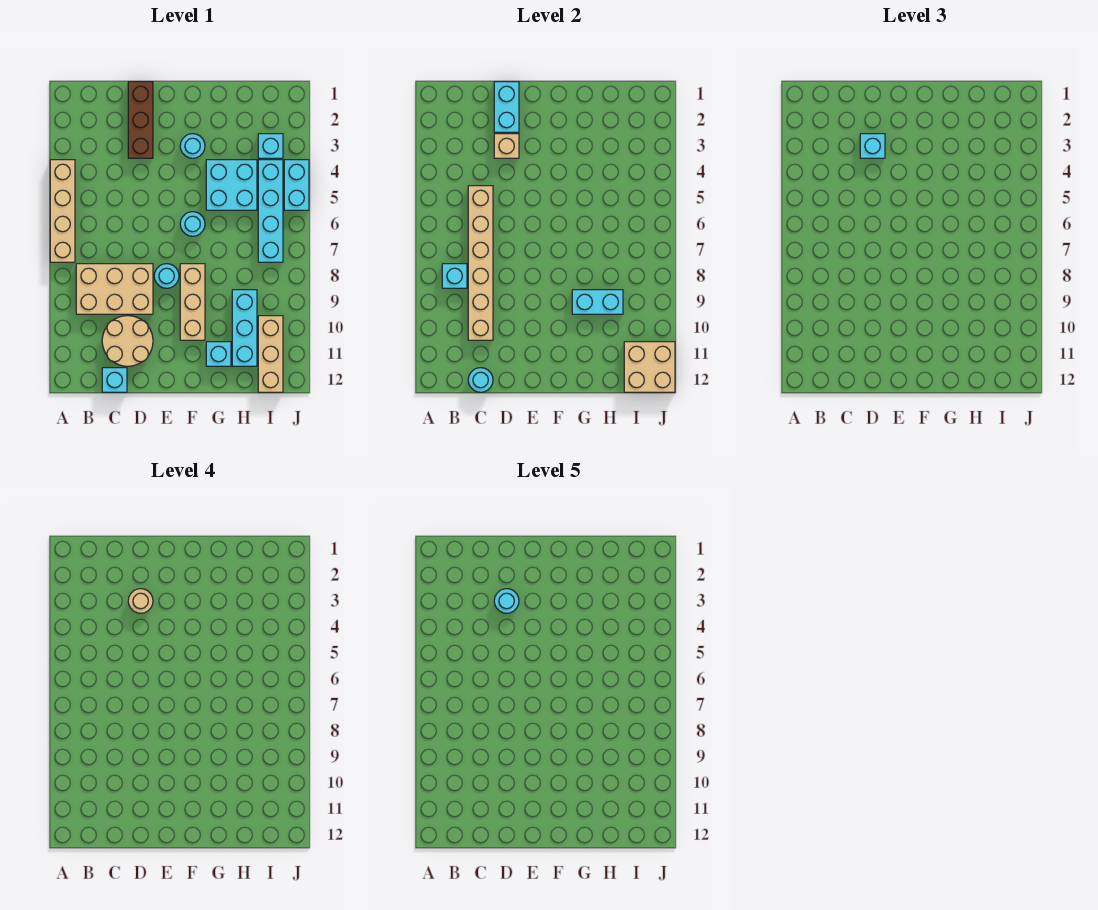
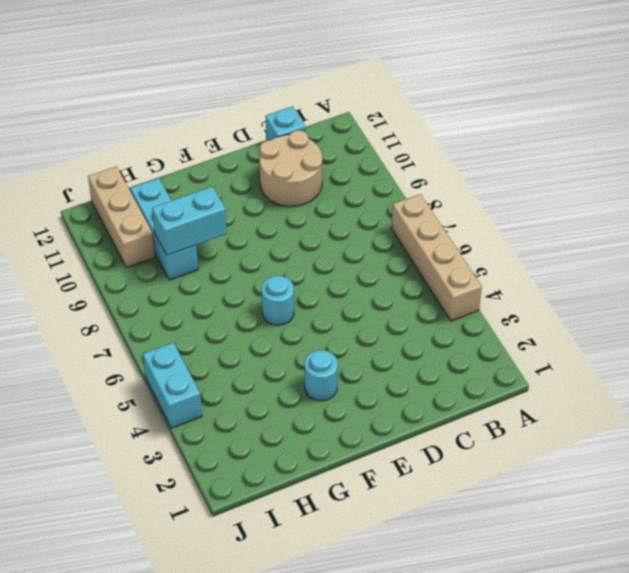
none -> tan brick B8:D9 level 1
none -> brown brick D1:D3 level 1
none -> cyan round brick E8 level 1

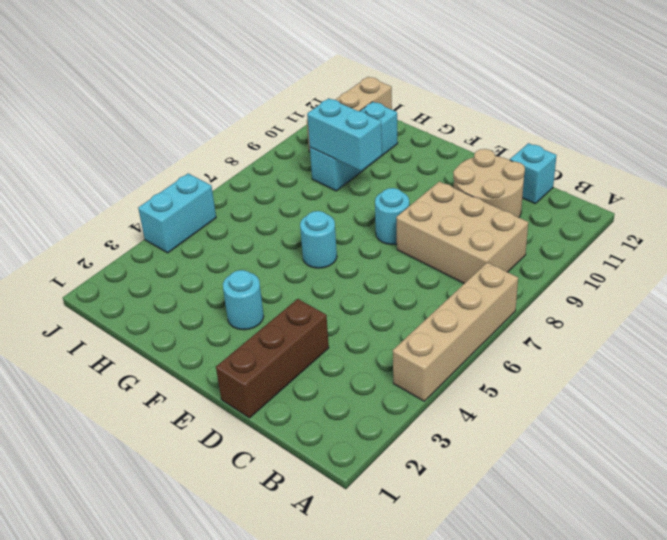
none -> tan brick F8:F10 level 1
none -> cyan brick G4:H5 level 1
none -> cyan brick G11 level 1

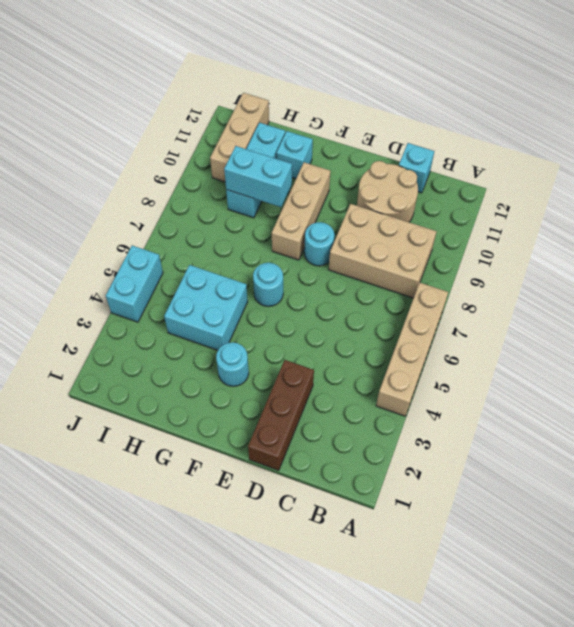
none -> cyan brick I3 level 1
none -> cyan brick I4:I7 level 1
none -> cyan brick B8 level 2

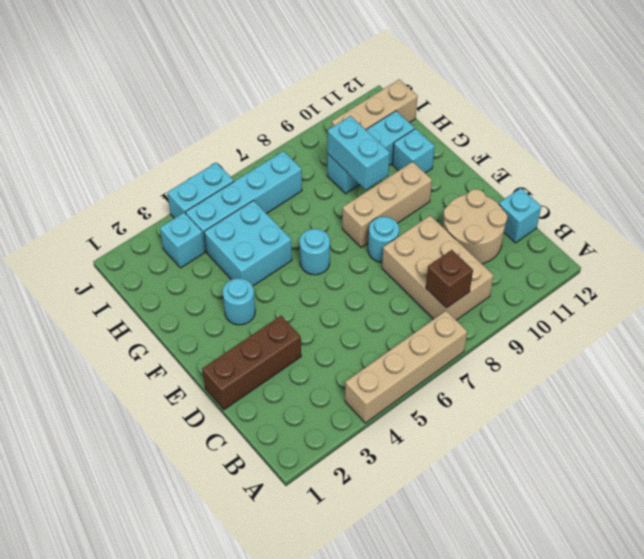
brown brick B8 level 2 -> cyan brick B8 level 2
none -> tan brick C5:C10 level 2
none -> cyan round brick C12 level 2
none -> cyan brick D1:D2 level 2

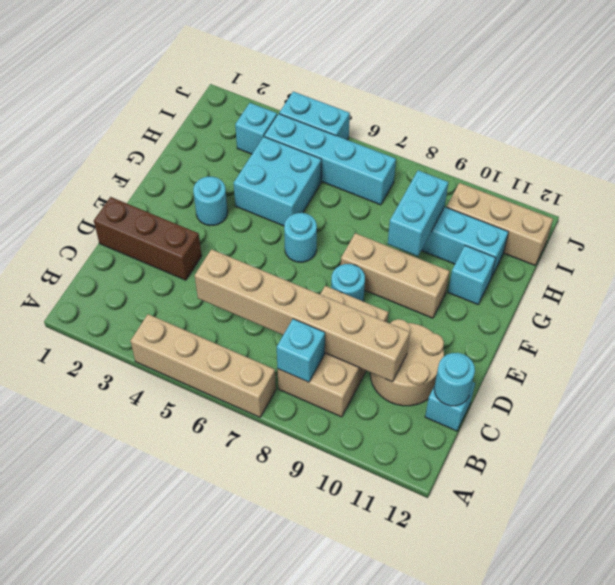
none -> cyan brick D1:D2 level 2
none -> tan brick D3 level 2
none -> tan brick I11:J12 level 2

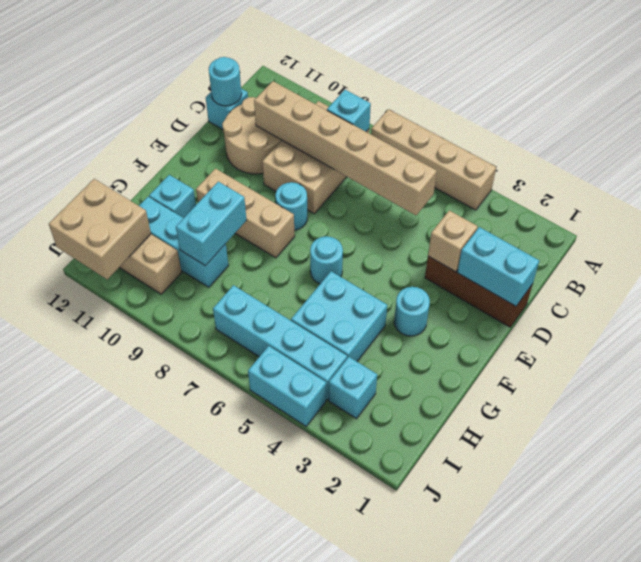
none -> cyan brick D3 level 3
none -> tan round brick D3 level 4
none -> cyan round brick D3 level 5

